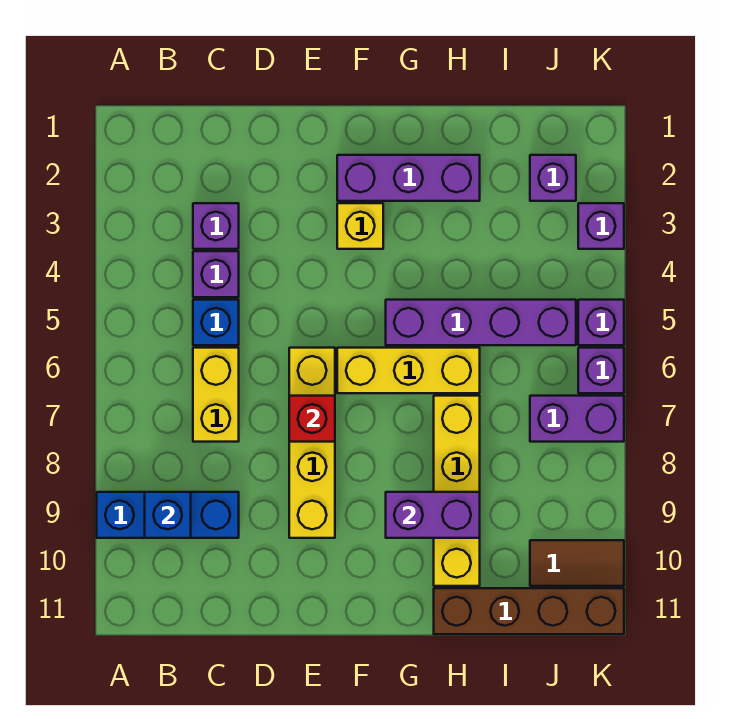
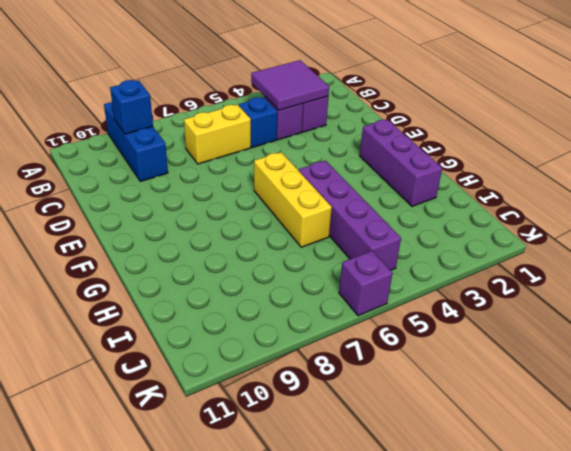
purple tile B3:C4 level 2 -> none
none -> yellow brick E6:E9 level 1
none -> yellow brick F3 level 1
none -> yellow brick H7:H10 level 1

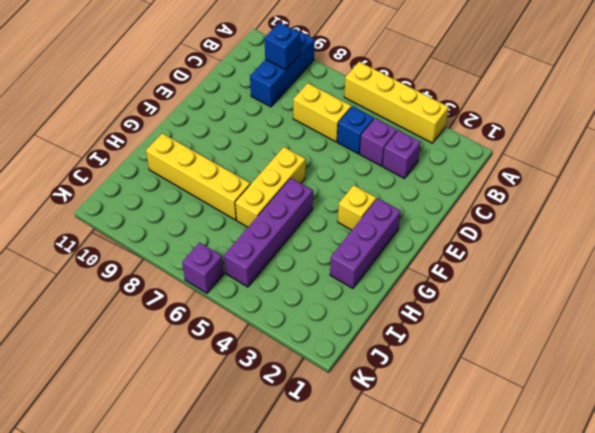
yellow brick A3:A6 level 1 -> yellow brick E6:E9 level 1
none -> brown brick H11:K11 level 1
none -> purple brick J2 level 1
none -> purple brick J7:K7 level 1

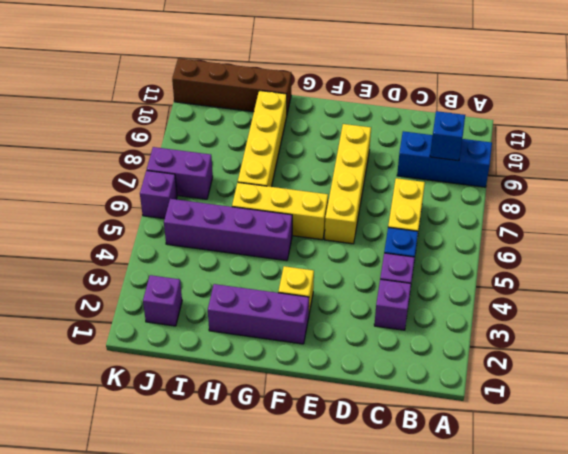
none -> brown tile J10:K10 level 1
none -> purple brick K3 level 1
none -> purple brick K5 level 1

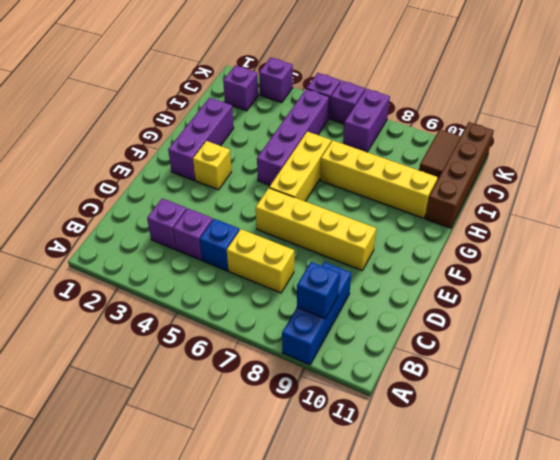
none -> red brick E7 level 2
none -> purple brick G9:H9 level 2

